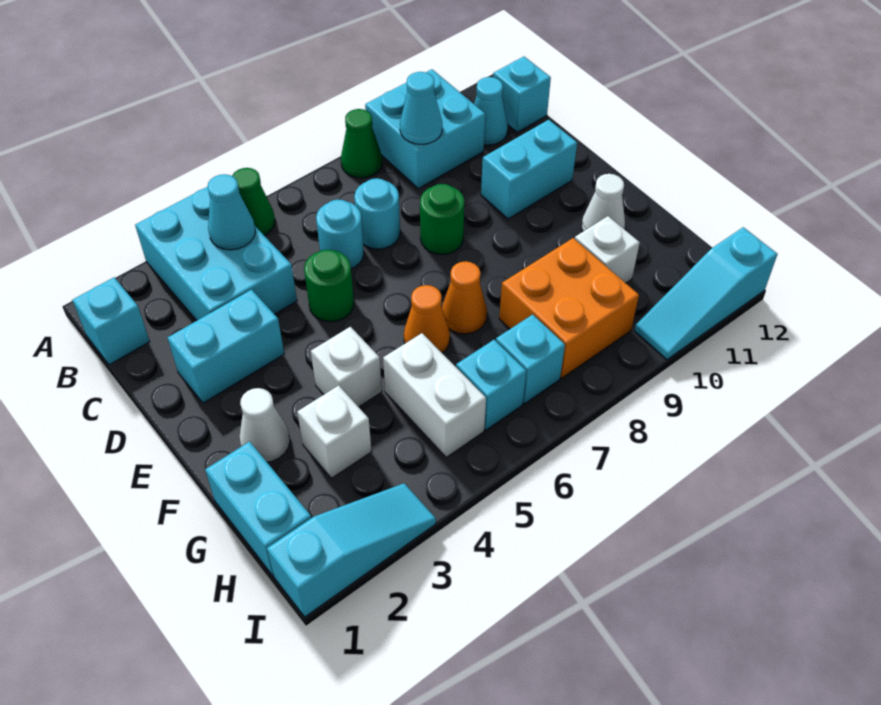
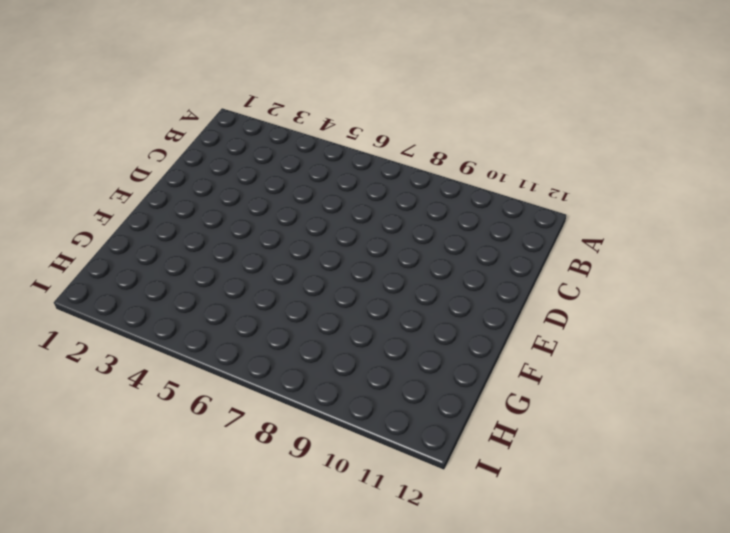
none -> cyan brick A3:C4 level 1
none -> green cone A5 level 1
none -> green cone A8 level 1

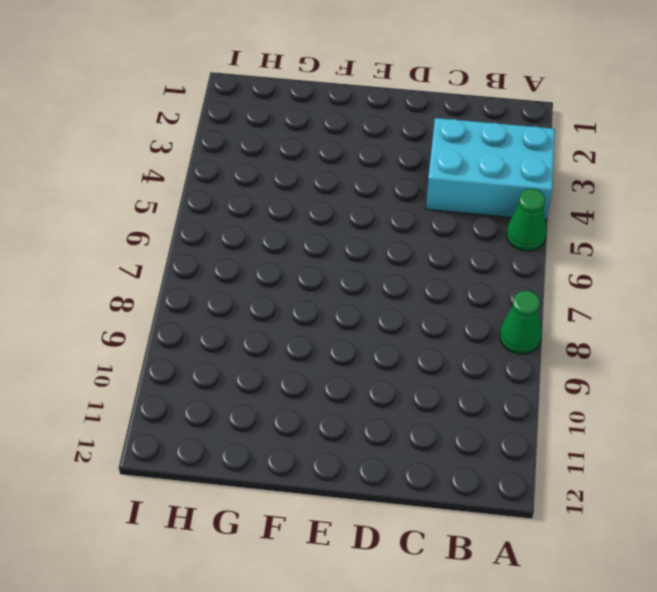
none -> cyan brick A9:B10 level 1
none -> cyan brick B1 level 1
none -> cyan cone B11 level 1

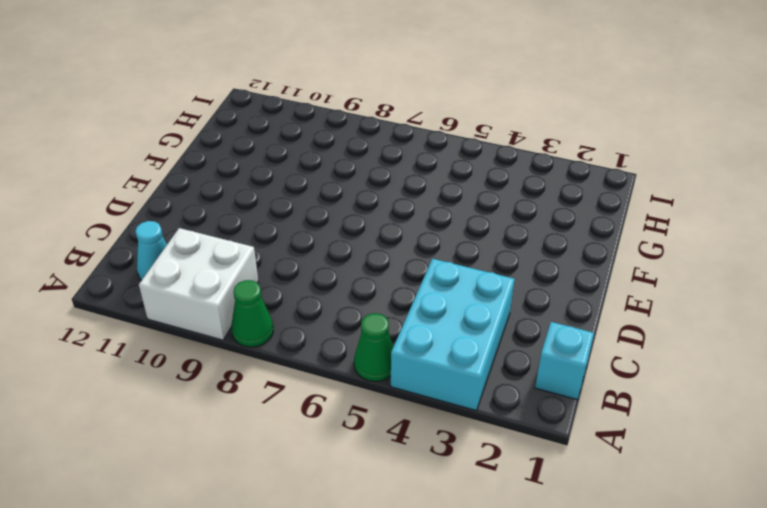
white brick A9:B10 level 1 -> cyan brick A9:B10 level 1
none -> cyan brick B12 level 1
none -> cyan round brick C6 level 1
none -> cyan round brick C7 level 1

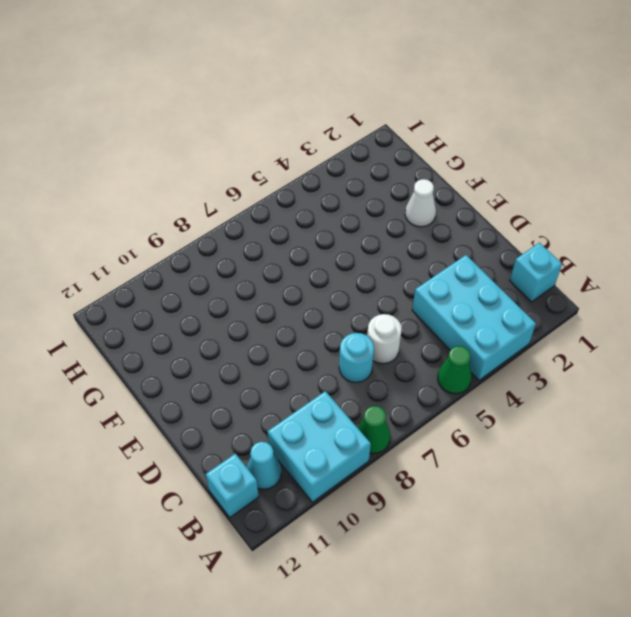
white round brick C6 level 1 -> cyan round brick C6 level 1
none -> cyan brick D2:D3 level 1
none -> green round brick D5 level 1
none -> green round brick D8 level 1

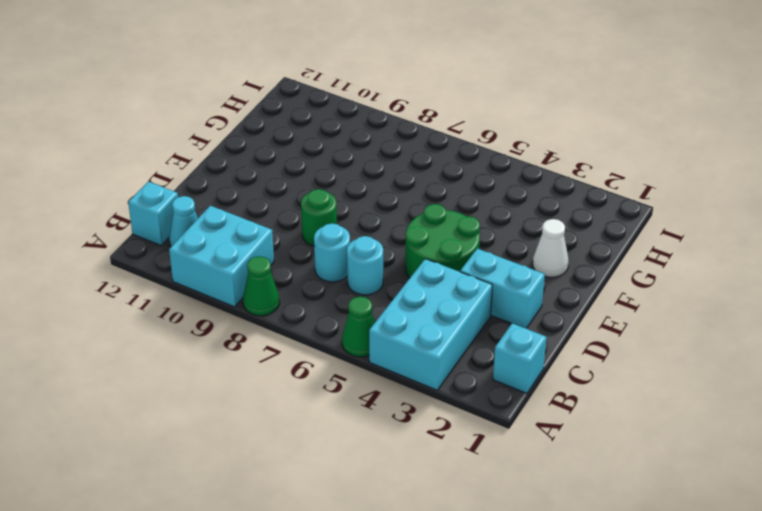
green round brick D4:E5 level 1 -> green round brick D5 level 1
none -> cyan brick D10:D11 level 1
none -> white brick F4 level 1
none -> orange cone F6 level 1

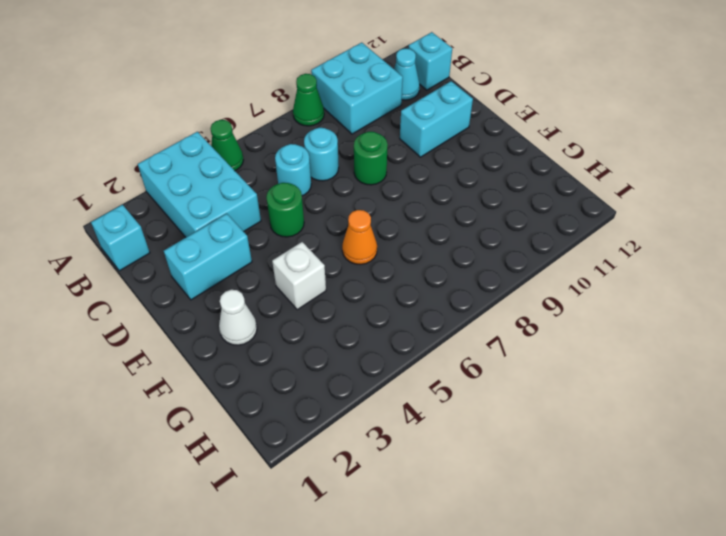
none -> orange cone F7 level 1
none -> white cone F11 level 1
none -> cyan brick G1:H1 level 1

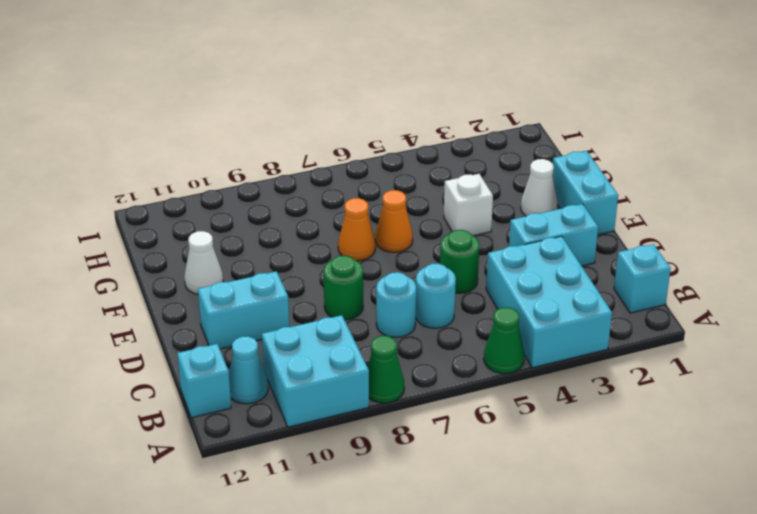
cyan brick E1:F1 level 1 -> cyan brick G1:H1 level 1
none -> white brick G3 level 1
none -> white brick G5:H5 level 1
none -> orange brick G8:H9 level 1

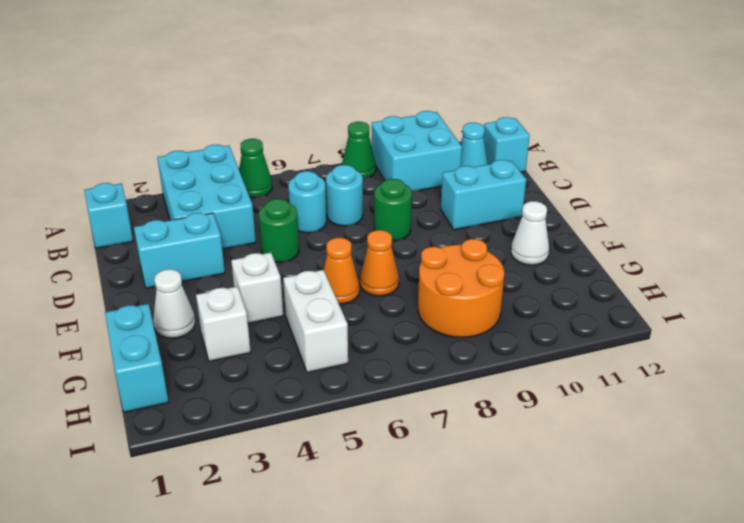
orange round brick G8:H9 level 1 -> orange brick G8:H9 level 1
none -> white brick G10 level 1
none -> cyan brick H6 level 1
none -> cyan brick H7 level 1

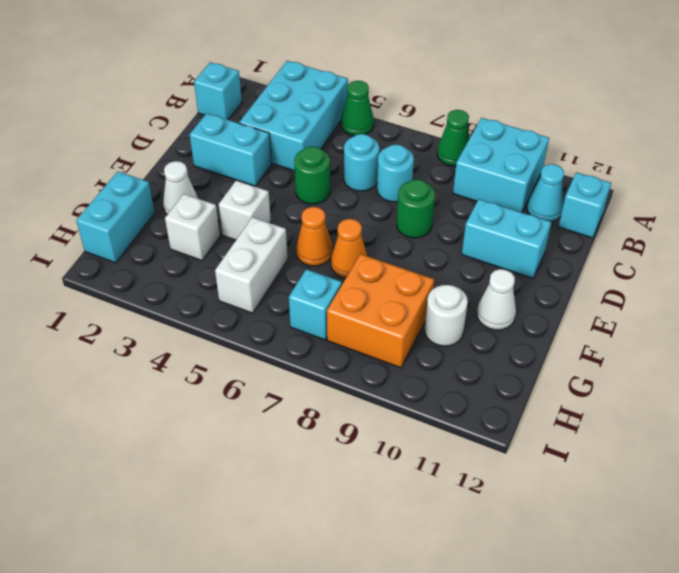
white round brick G10 level 1 -> white brick G10 level 1
none -> cyan brick H6 level 1
none -> cyan slope I1:I3 level 1 top 1
none -> cyan slope I10:I12 level 1 top 12

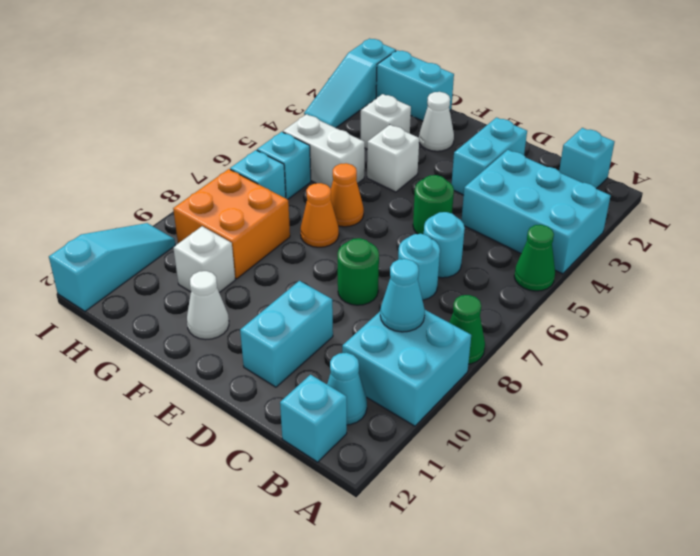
none -> cyan cone B4 level 2

